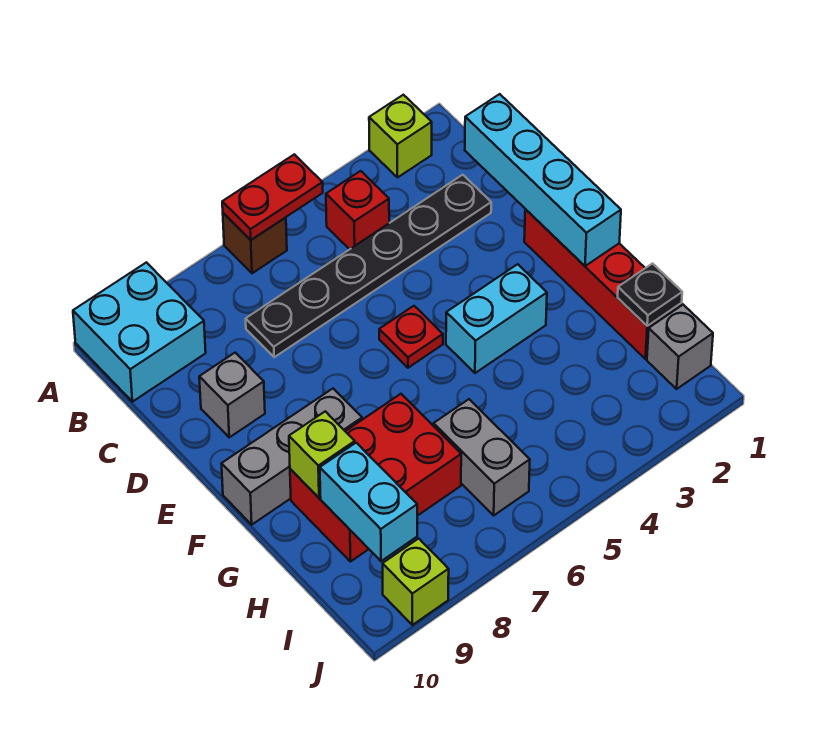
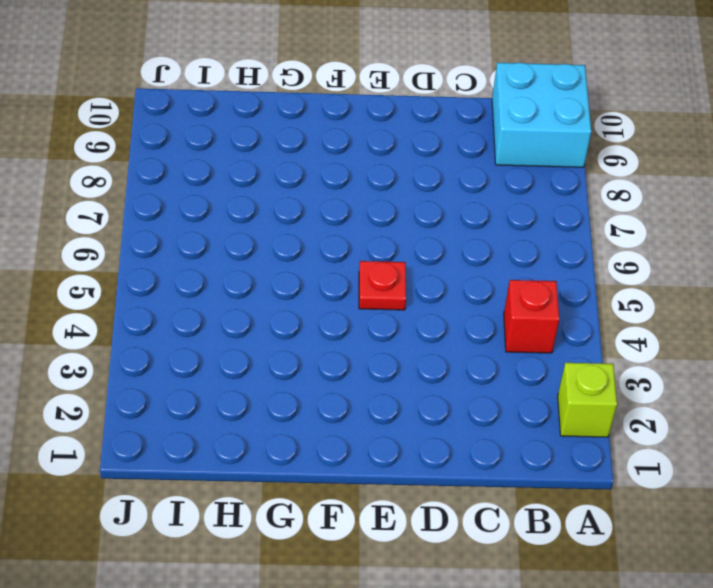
none -> brown brick A6 level 1
none -> black plate C2:C7 level 1
none -> grey brick D9 level 1

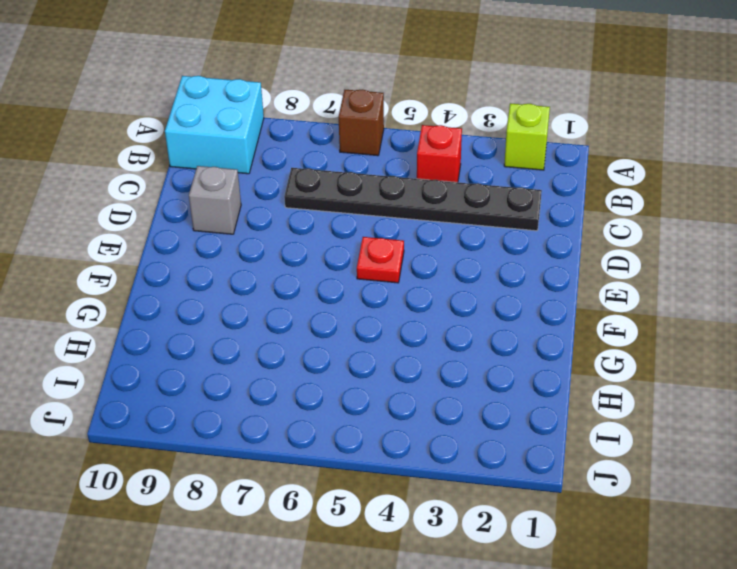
none -> red brick E1:H1 level 1
none -> cyan brick F3:F4 level 1
none -> grey brick F8:F10 level 1

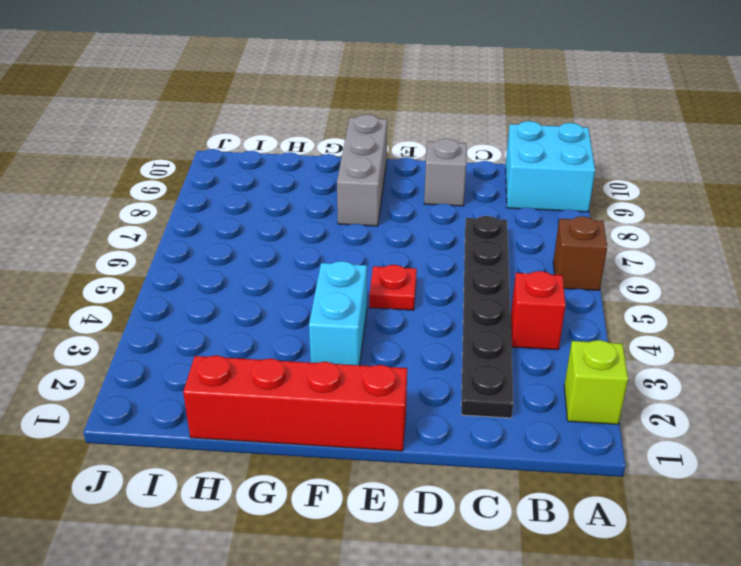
none -> red brick G7:H9 level 1
none -> grey brick H6:I6 level 1
none -> grey brick I1 level 1

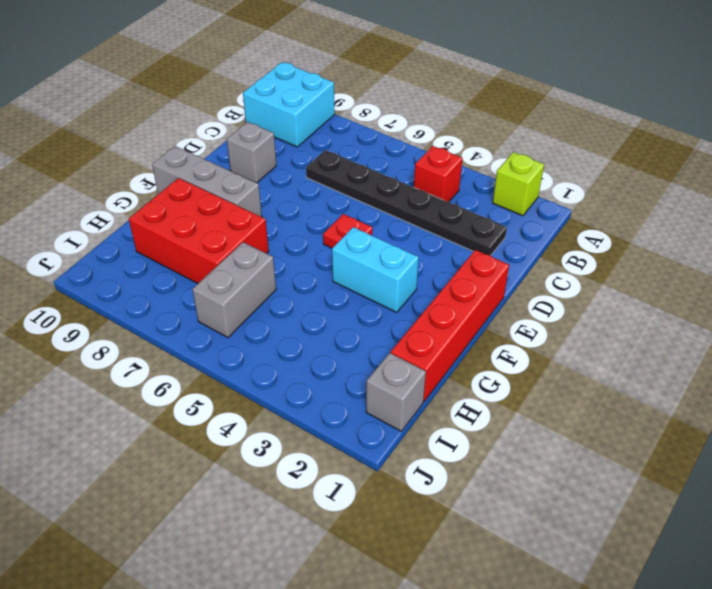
none -> brown brick A6 level 1
none -> lime brick J9 level 1
none -> red plate A5:A6 level 2

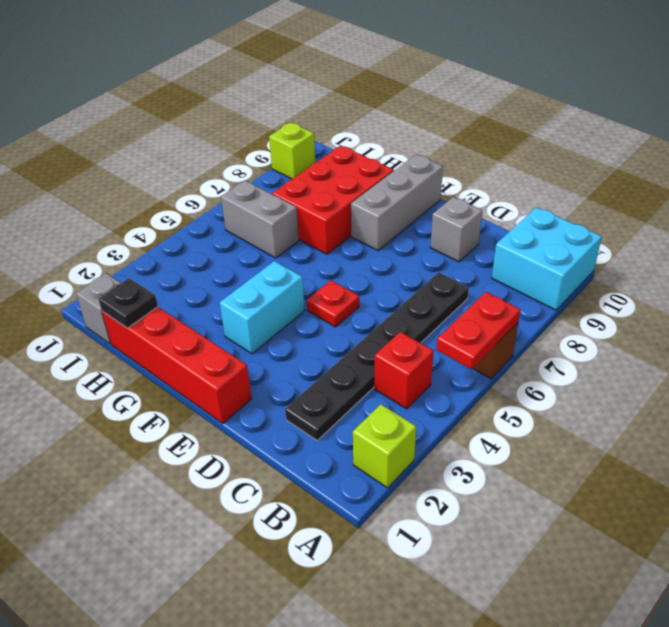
none -> cyan brick C1:F1 level 2
none -> lime brick G9 level 2
none -> cyan brick H9:I9 level 2

